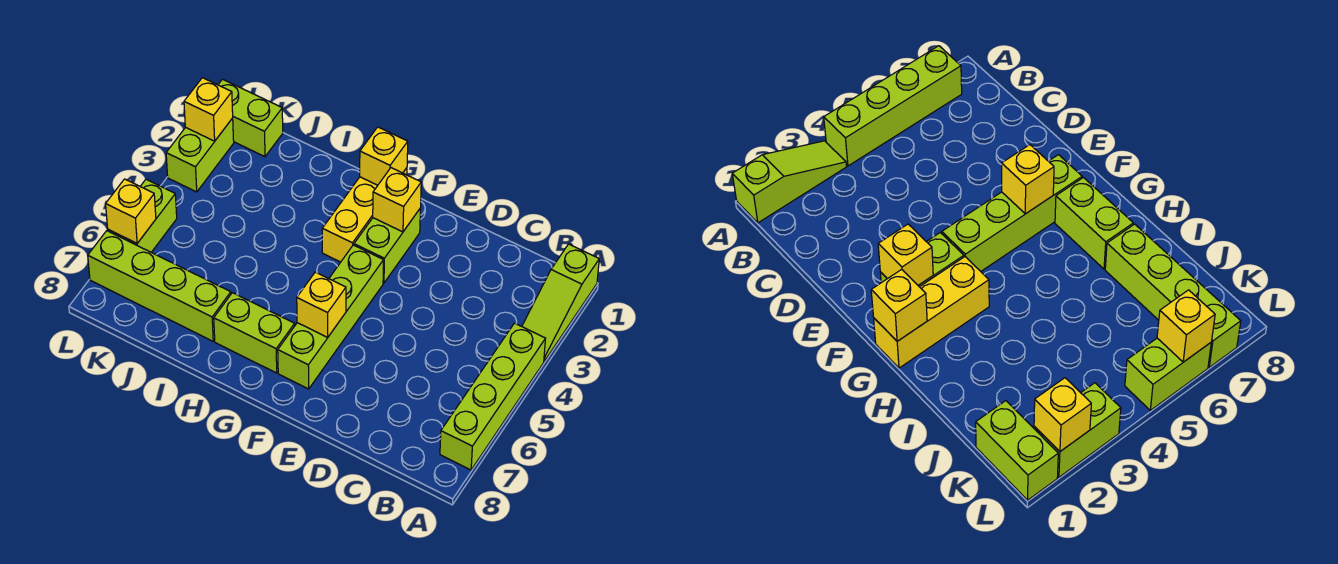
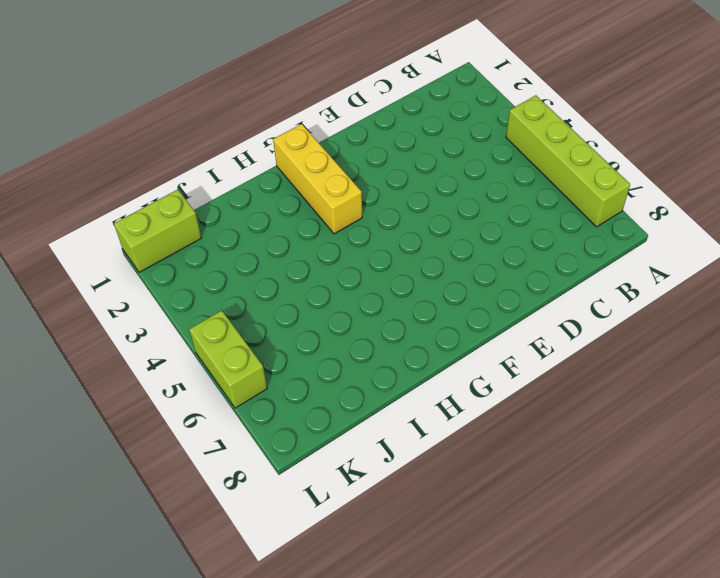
none -> lime slope A1:A3 level 1 top 1
none -> lime brick F2:F3 level 1
none -> lime brick F4:F7 level 1

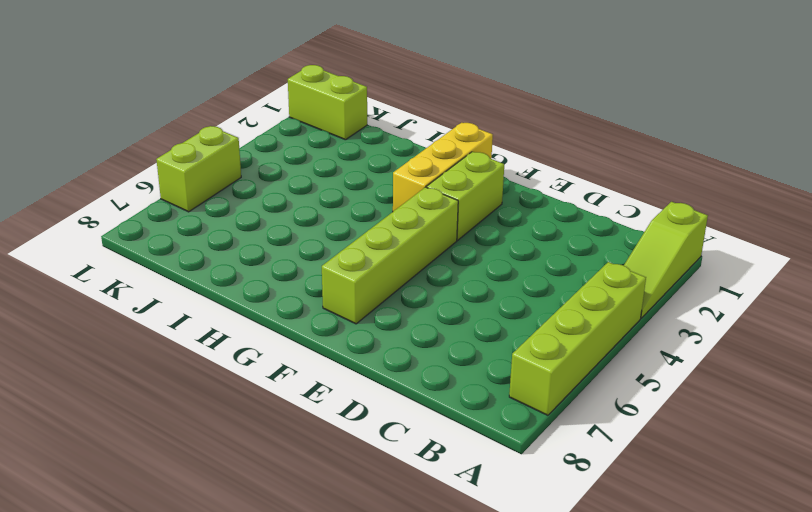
none -> lime brick G7:H7 level 1
none -> lime brick I7:L7 level 1
none -> lime brick L2:L3 level 1

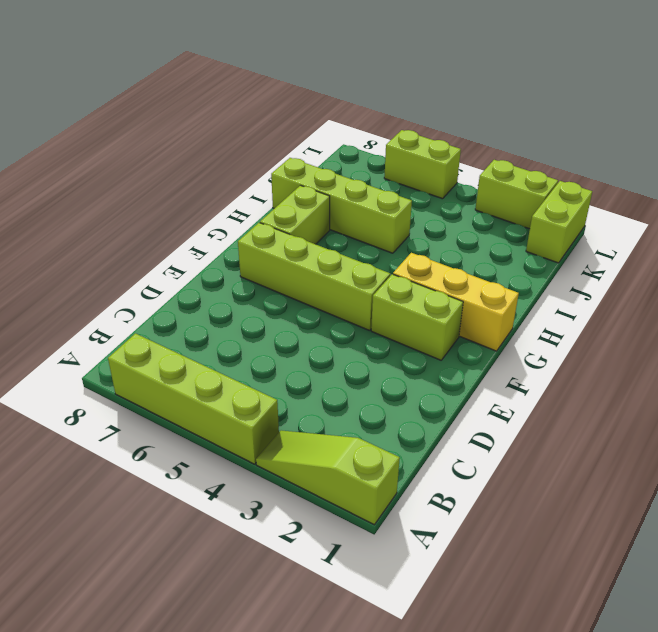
lime brick I5:I8 level 1 -> lime brick I7:L7 level 1
none -> yellow brick F2 level 2
none -> yellow brick F6 level 2
none -> yellow brick G1 level 2

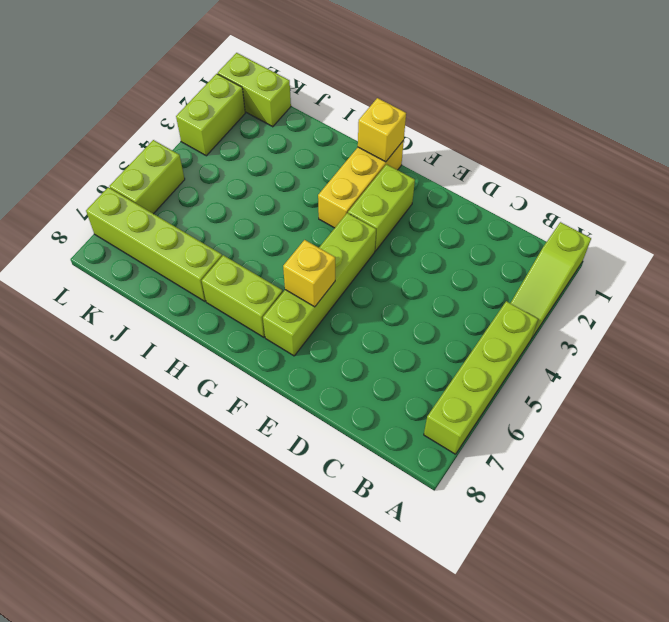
none -> yellow brick F2 level 2
none -> yellow brick L2 level 2
none -> yellow brick L6 level 2

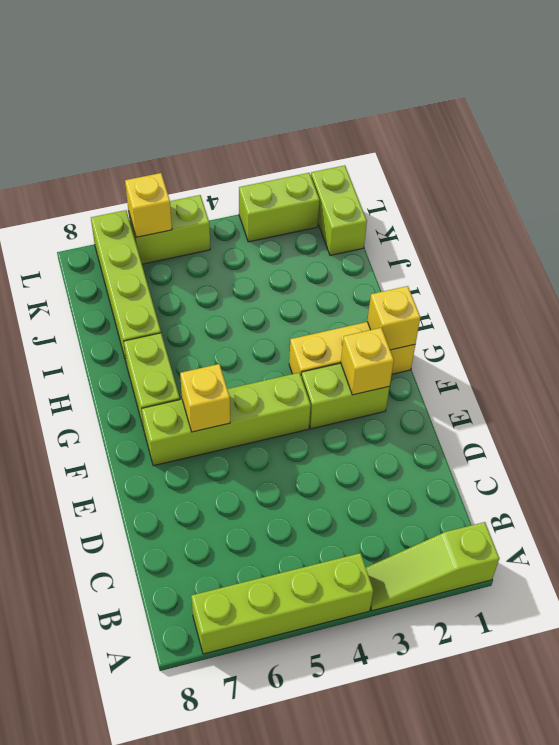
none -> yellow brick L2 level 2

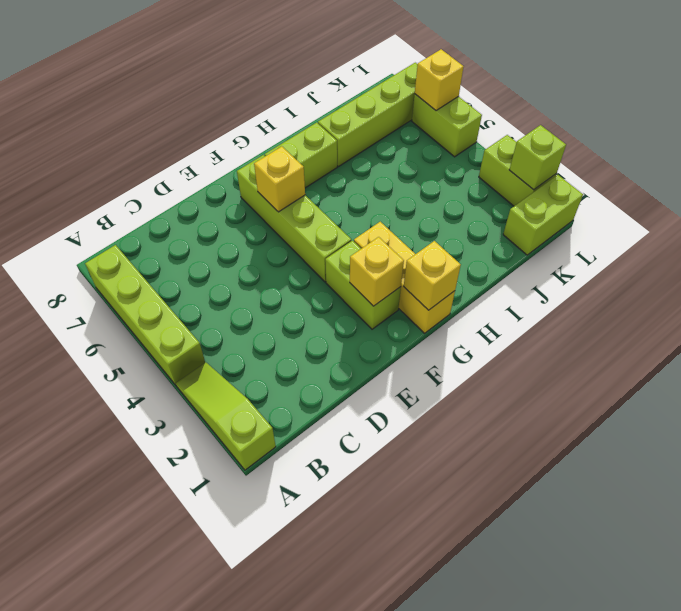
lime brick L2 level 2 -> yellow brick L2 level 2

